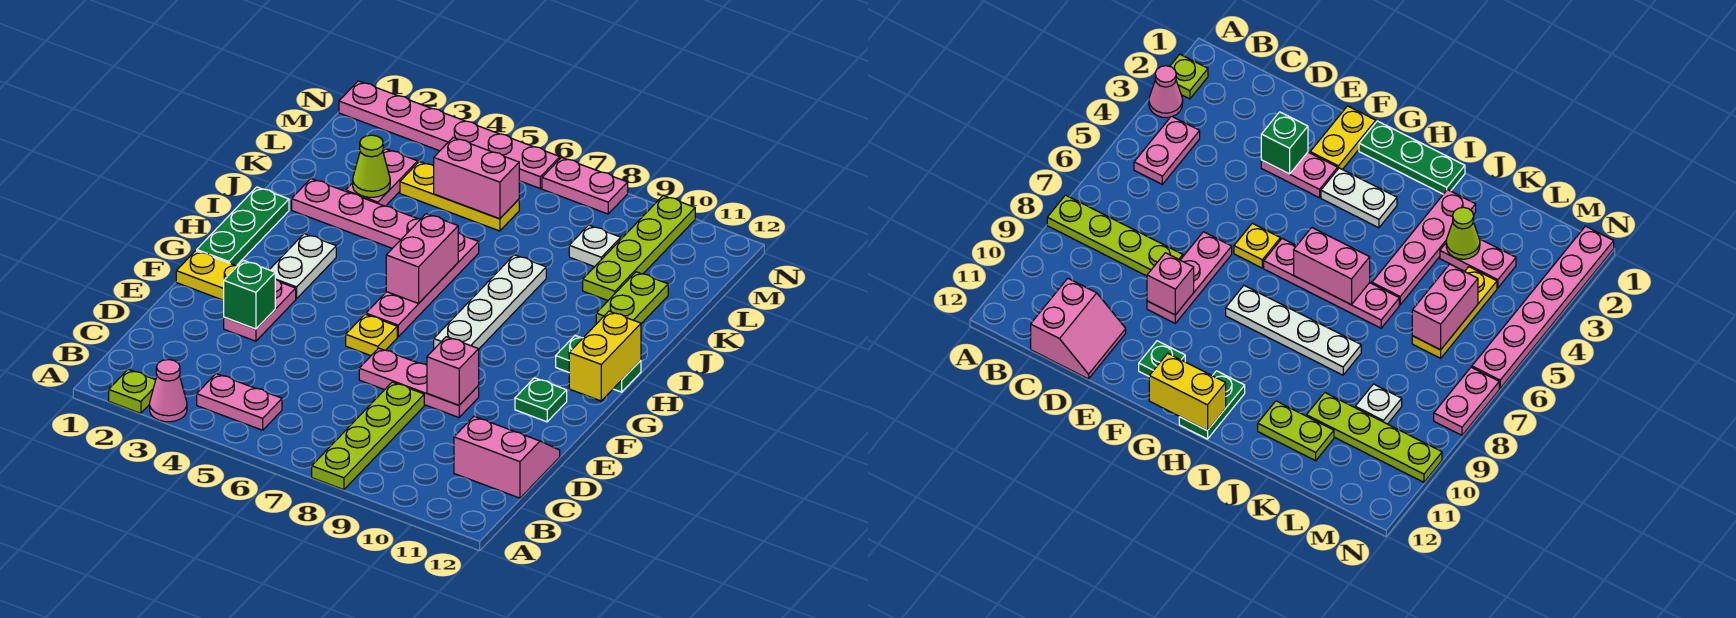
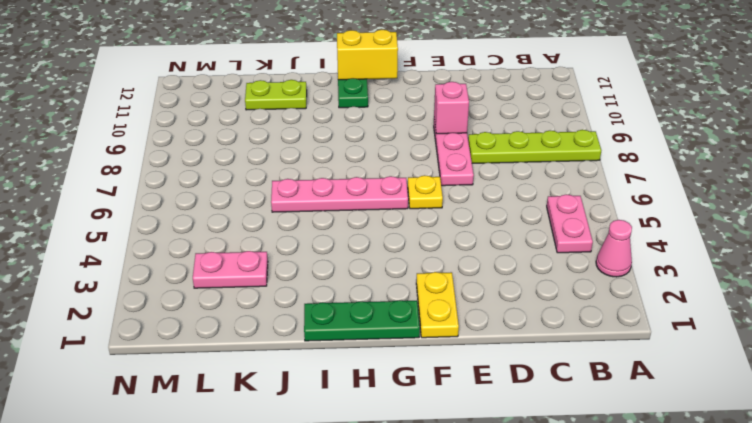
none -> lime plate A2 level 1
none -> pink slope C11:D12 level 1 top C
none -> pink plate E3:F3 level 1

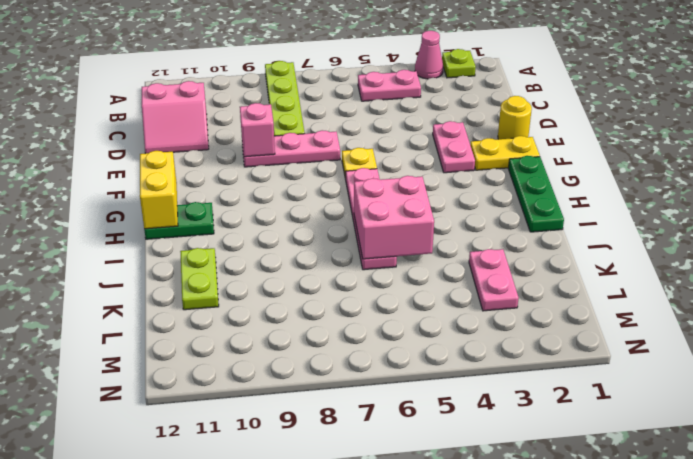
yellow round brick E1 level 1 -> none
pink brick I5:J6 level 2 -> pink brick H6:I6 level 2
none -> green plate F11 level 1
none -> white plate G3:H3 level 1
none -> white plate G8:J8 level 1

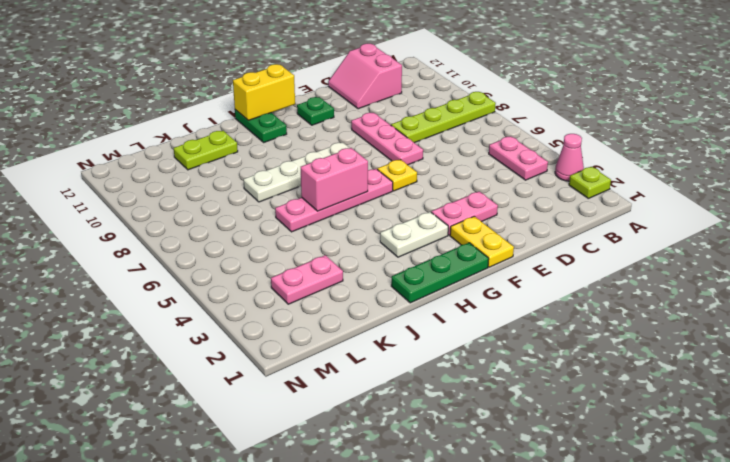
none -> pink plate J2:J5 level 1
none -> lime plate K10:N10 level 1
none -> yellow plate L4:L6 level 1

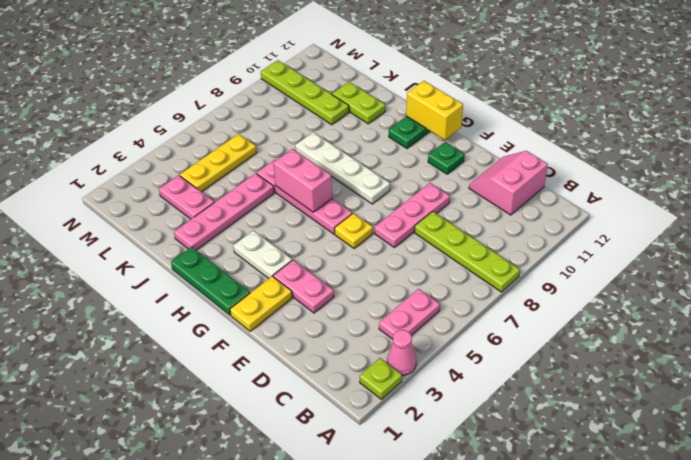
none -> white plate L9 level 1
none -> pink plate N1:N6 level 1
none -> pink plate N7:N8 level 1

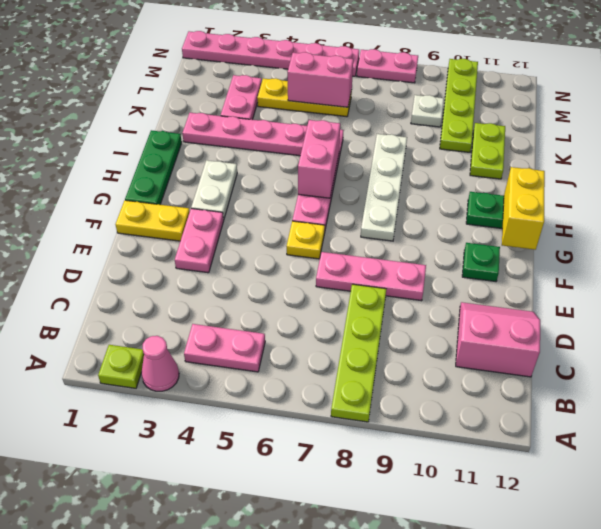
none -> green brick E3 level 2
none -> pink brick E9 level 2
none -> lime cone K3 level 2

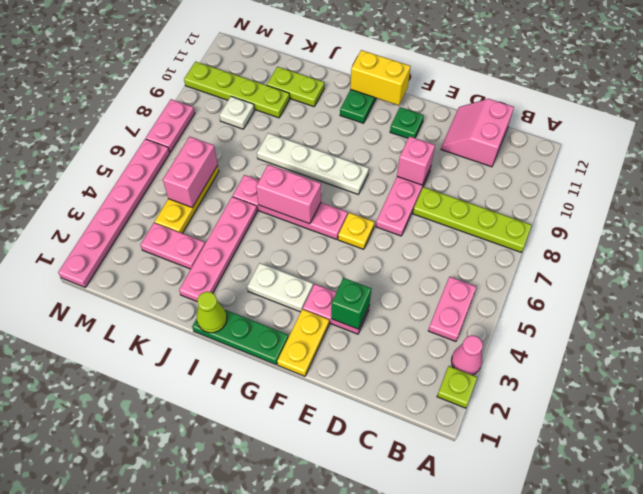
lime cone I1 level 2 -> lime cone K3 level 2

